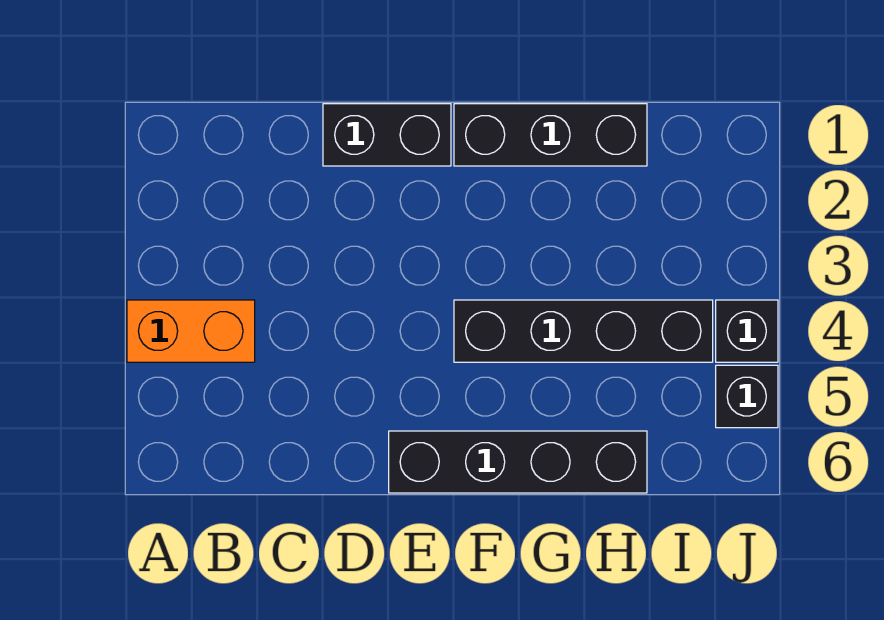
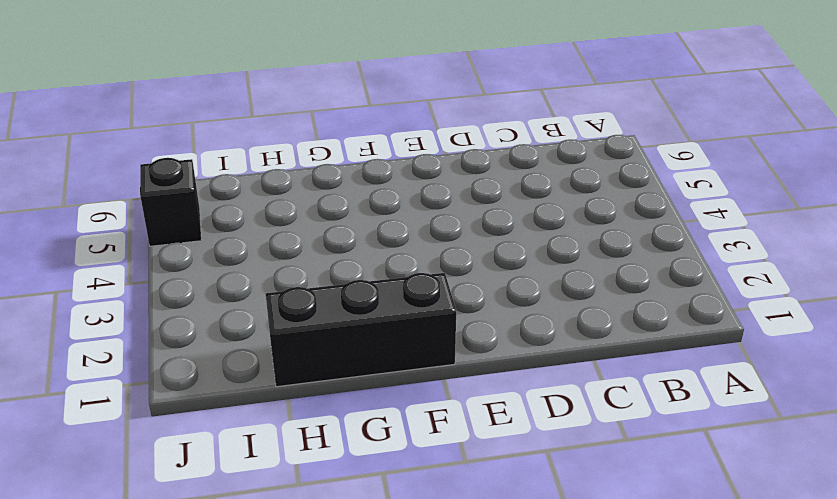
none -> orange brick A4:B4 level 1
none -> black brick D1:E1 level 1

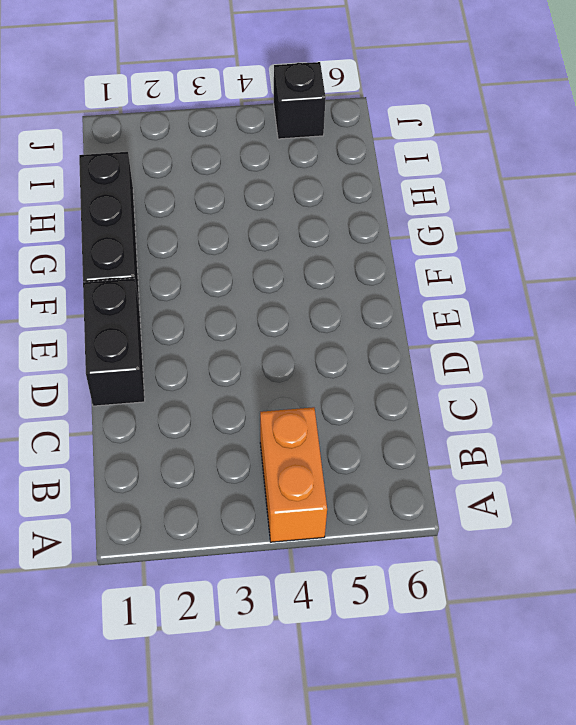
none -> black brick E6:H6 level 1
none -> black brick F4:I4 level 1

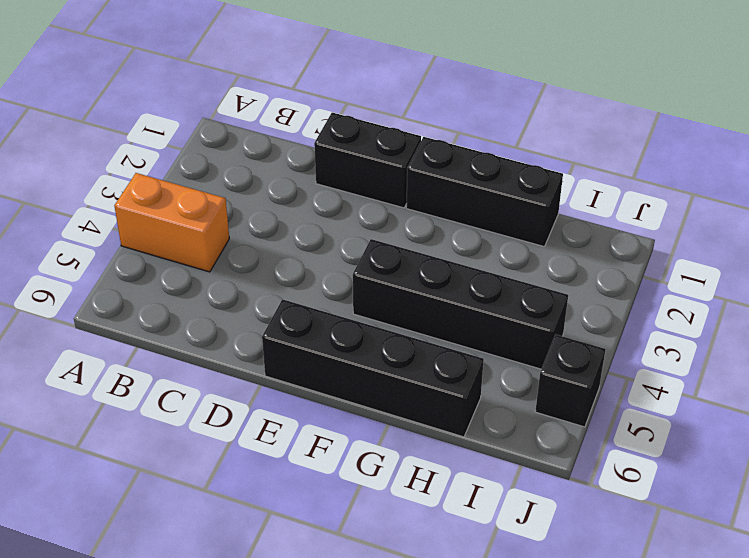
none -> black brick J4 level 1

